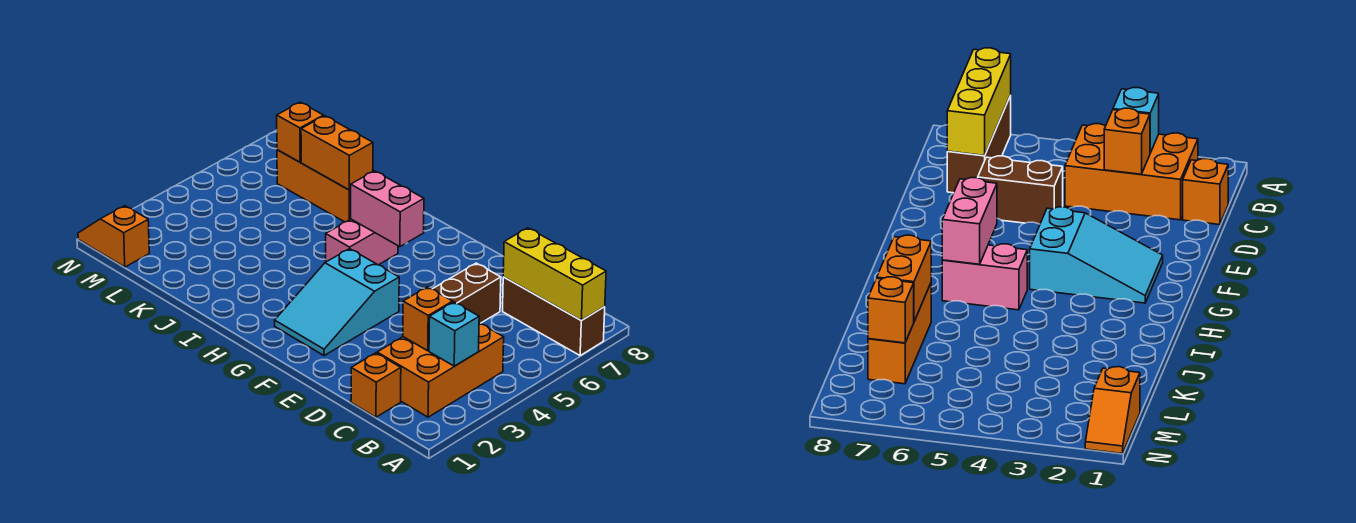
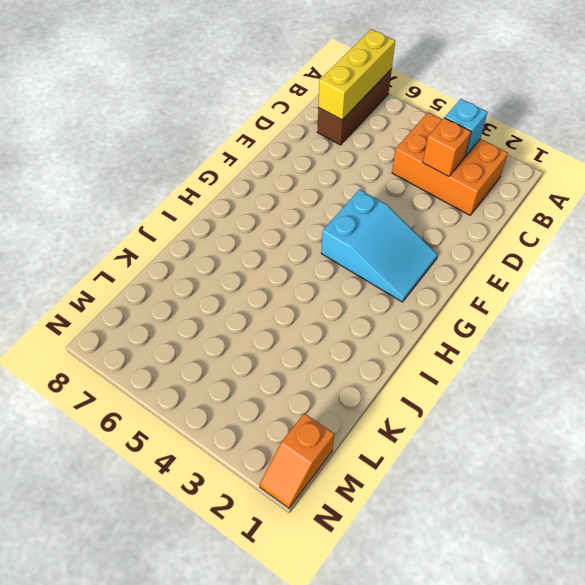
none -> orange brick C1 level 1
none -> brown brick D5:D6 level 1
none -> pink brick H5:H6 level 1

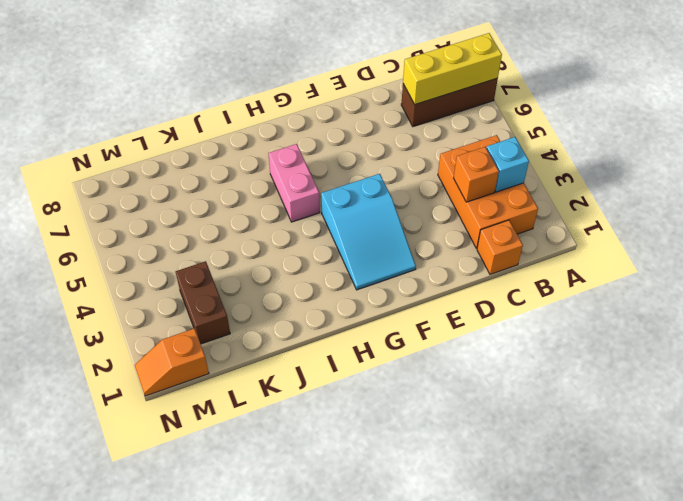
brown brick L2:L3 level 1 -> brown brick D5:D6 level 1
none -> orange brick J7:L7 level 1
none -> pink brick G6:H6 level 2
none -> orange brick J7:K7 level 2

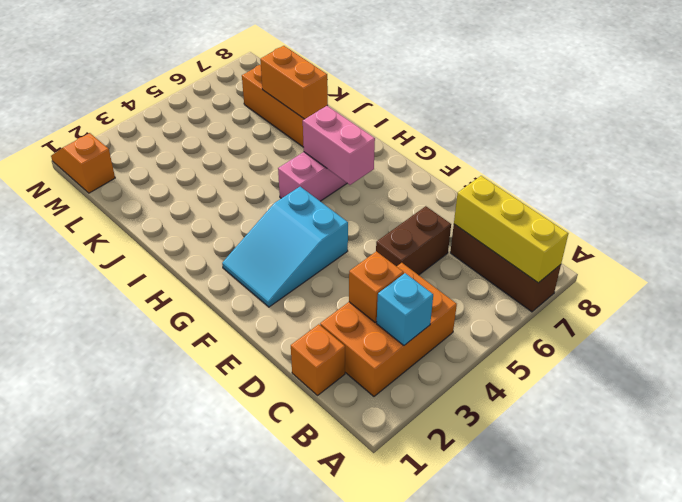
none -> orange brick L7 level 2

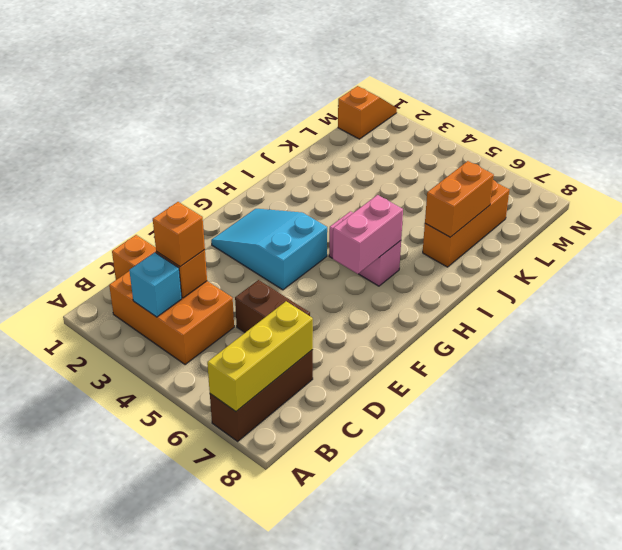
orange brick C3 level 3 -> orange brick L7 level 2

